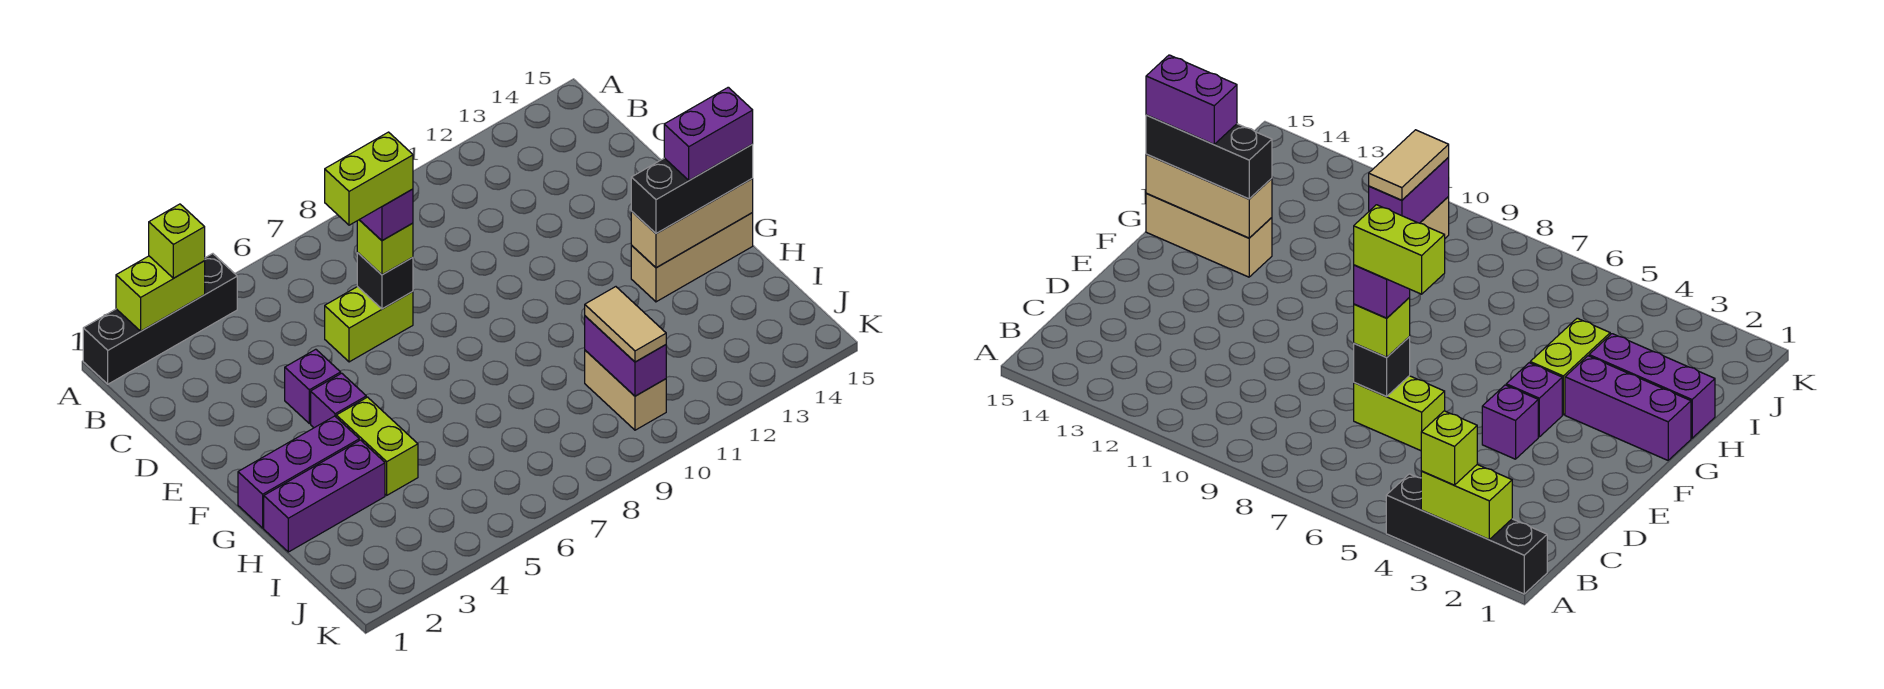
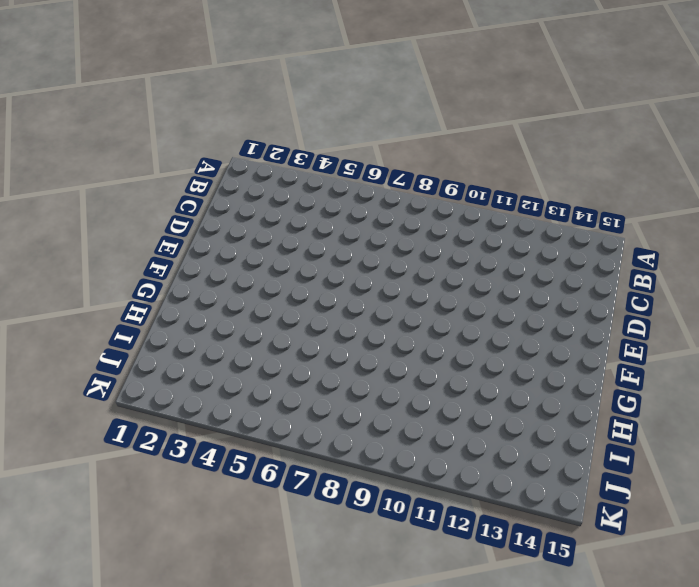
none -> black brick A1:A4 level 1
none -> lime brick D6:D7 level 1
none -> purple brick E4 level 1

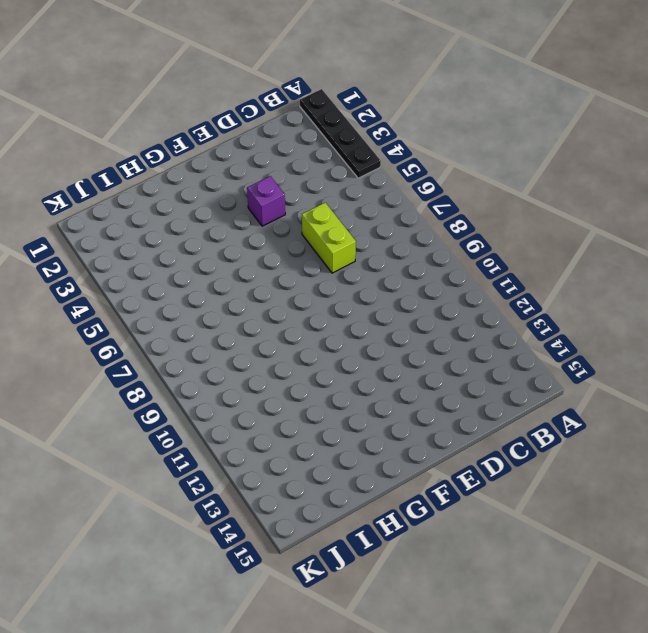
black plate A1:A4 level 1 -> black brick A1:A4 level 1
none -> purple brick F4 level 1
none -> purple brick G1:G3 level 1
none -> lime brick G4:H4 level 1

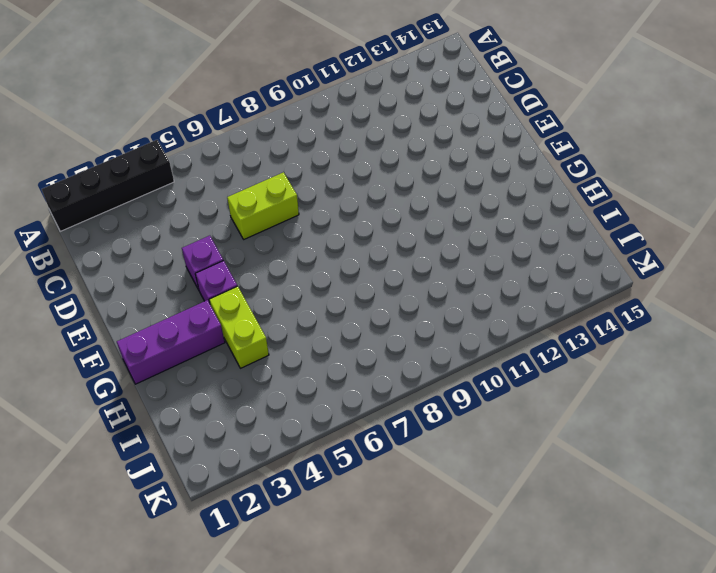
none -> tan brick G13:G15 level 1
none -> purple brick H1:H3 level 1
none -> tan brick I10:J10 level 1

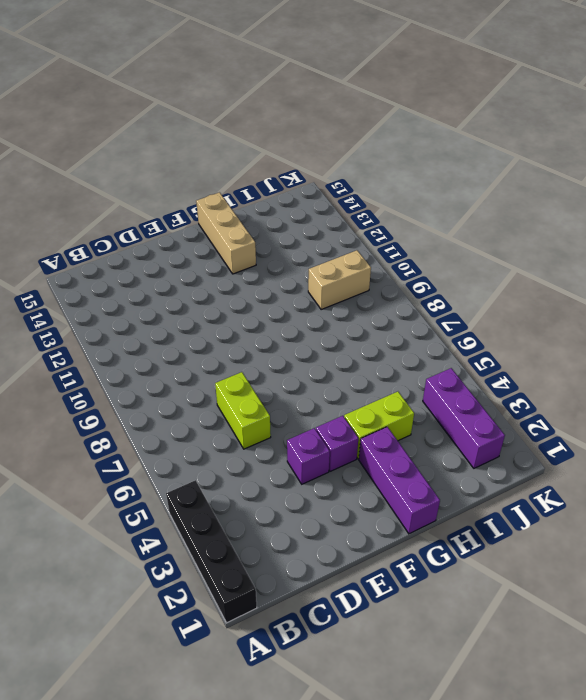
purple brick J2:J4 level 1 -> purple brick H1:H3 level 1
none -> lime brick A2:A3 level 2
none -> black brick D7 level 2
none -> tan brick G13:G15 level 2

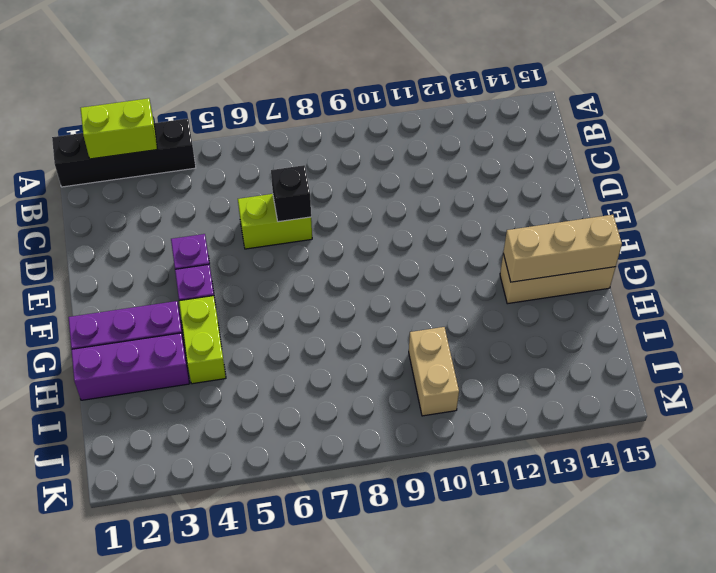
none -> purple brick I10:J10 level 2
none -> lime brick A3 level 3
none -> lime brick D7 level 3

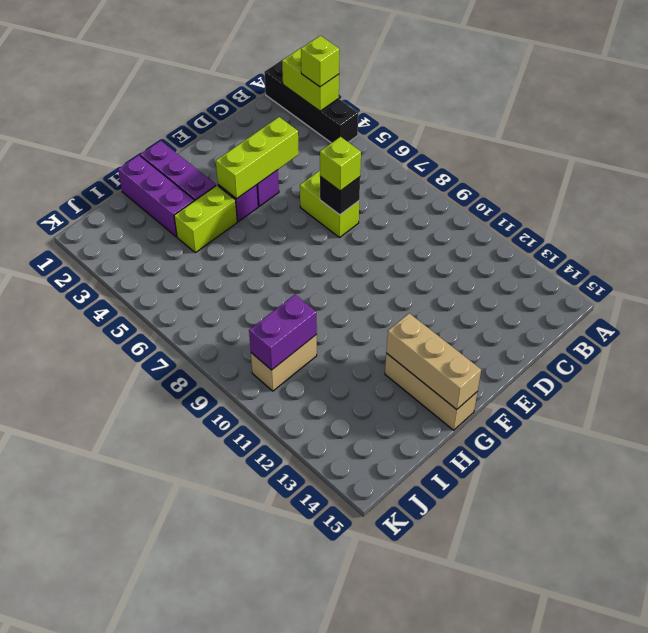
lime brick D4:F4 level 2 -> none
none -> black brick G13:G15 level 3
none -> tan tile I10:J10 level 3
none -> purple brick D7 level 4

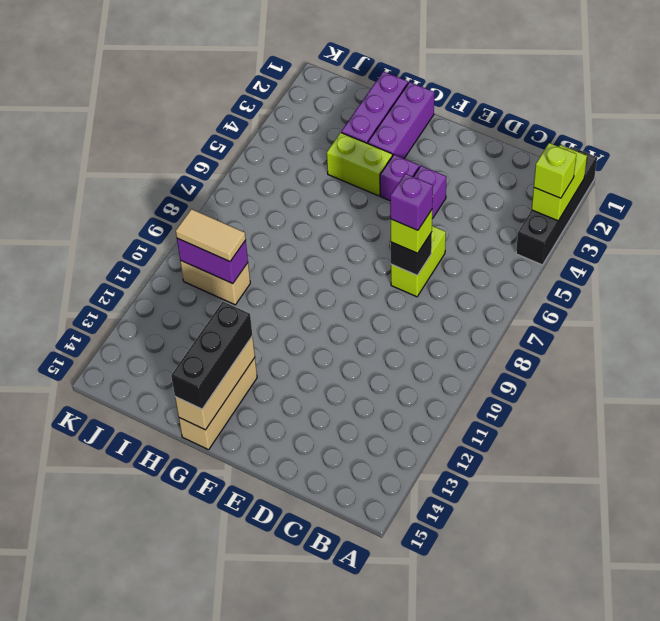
none -> purple brick G14:G15 level 4
none -> lime brick D6:D7 level 5

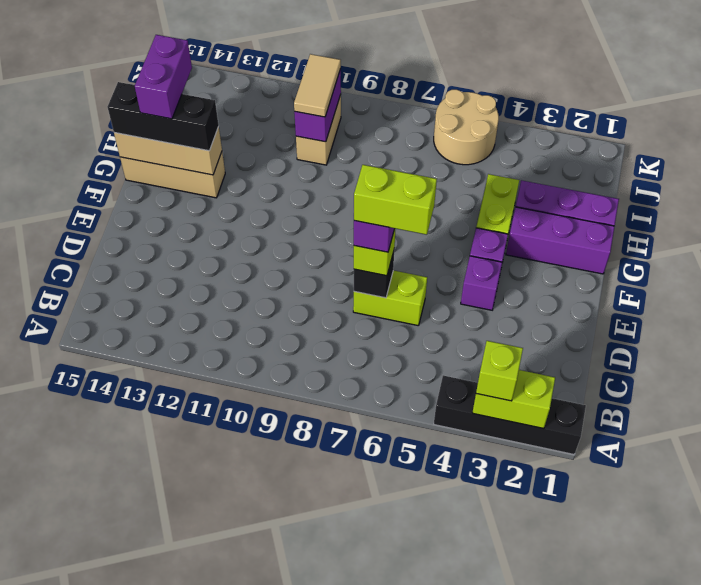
purple brick G14:H14 level 4 -> purple brick G14:G15 level 4
tan round brick J5:K6 level 1 -> none

